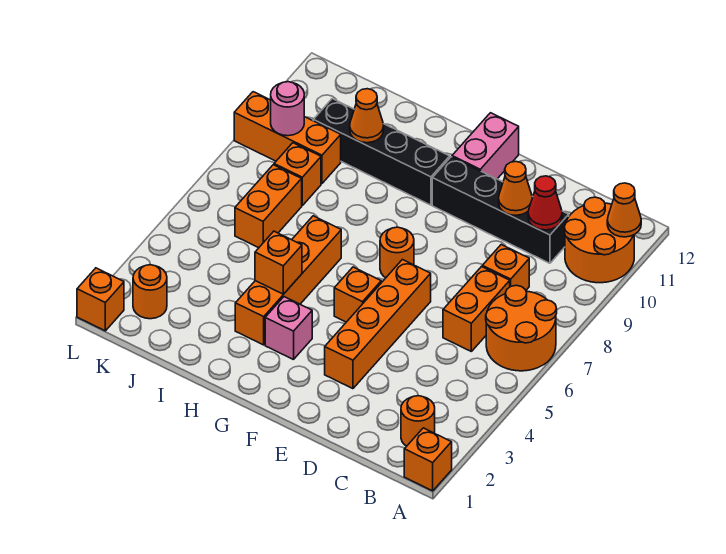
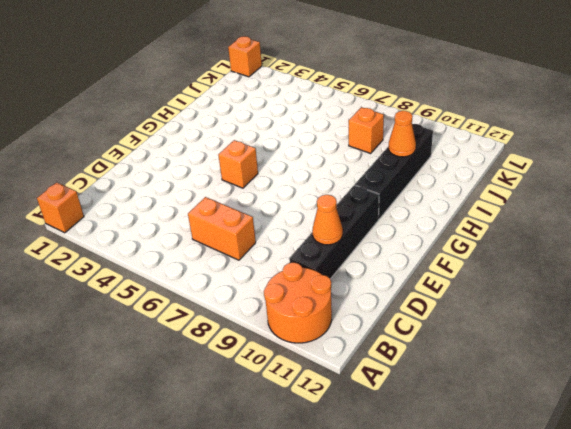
none -> orange round brick A6:B7 level 1
none -> orange round brick B2 level 1
none -> orange brick C8 level 1

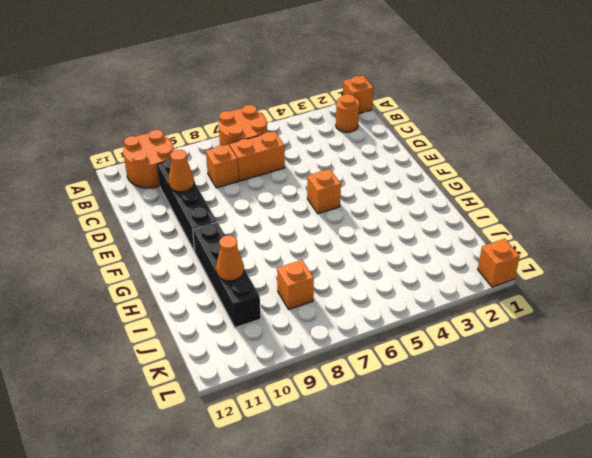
none -> orange brick E3:E6 level 1
none -> orange round brick F7 level 1
none -> pink brick F11:F12 level 1

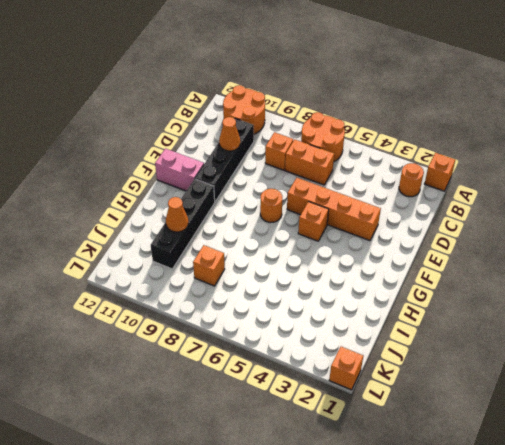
none -> pink brick G3 level 1
none -> orange brick H3:H6 level 1
none -> orange brick J6:J7 level 1

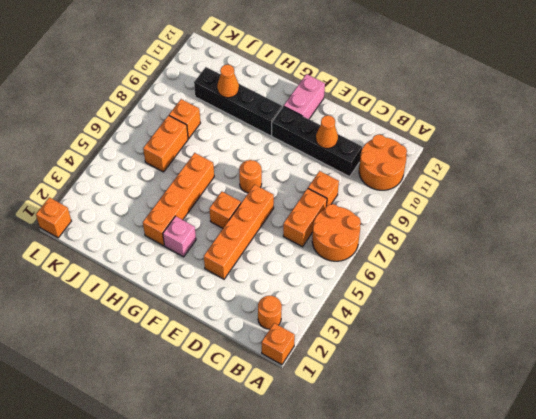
none -> orange brick J9:L9 level 1
none -> orange round brick K2 level 1
none -> orange cone A11 level 2

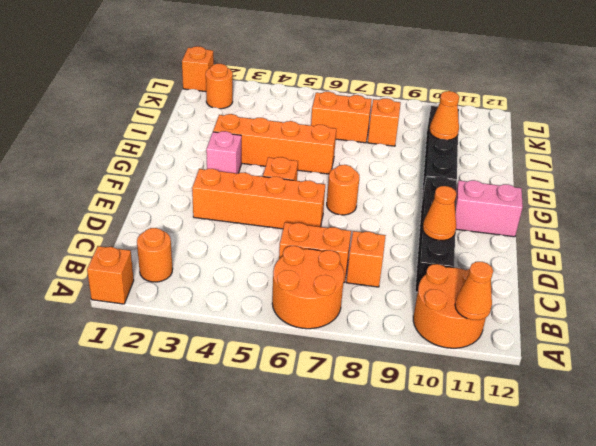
none -> orange brick J9:L9 level 1
none -> red cone C10 level 2
none -> orange brick H4 level 2

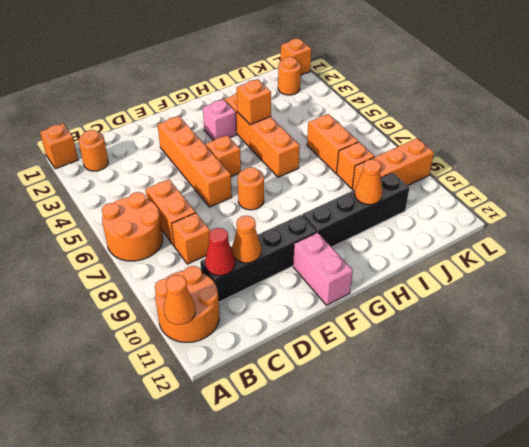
none -> pink round brick K9 level 2

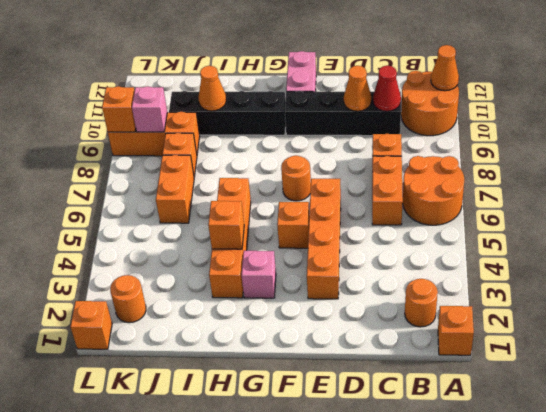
pink brick K9 level 2 -> pink round brick K9 level 2
orange brick L9 level 2 -> none

